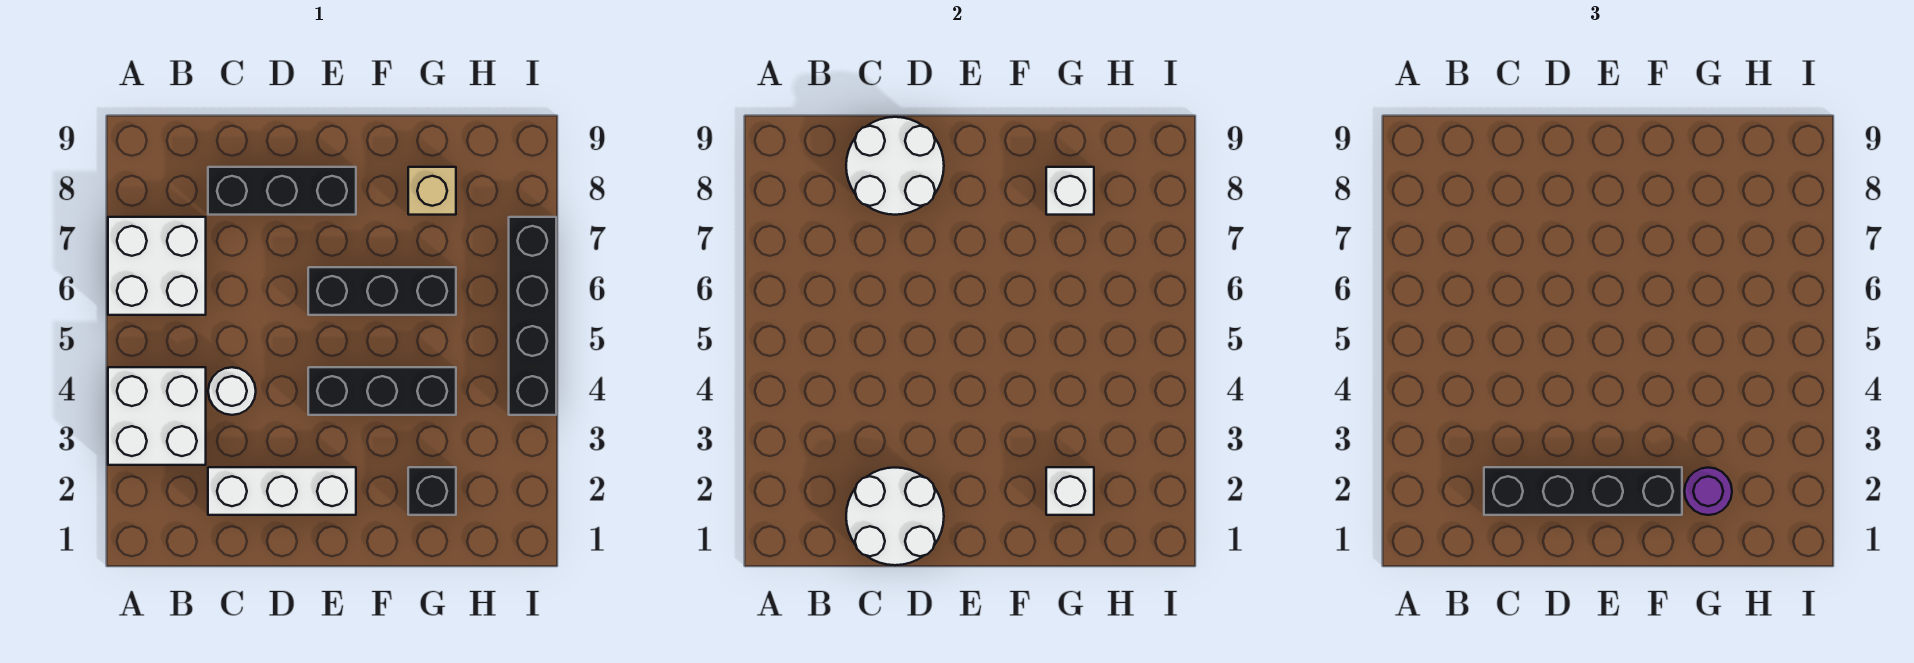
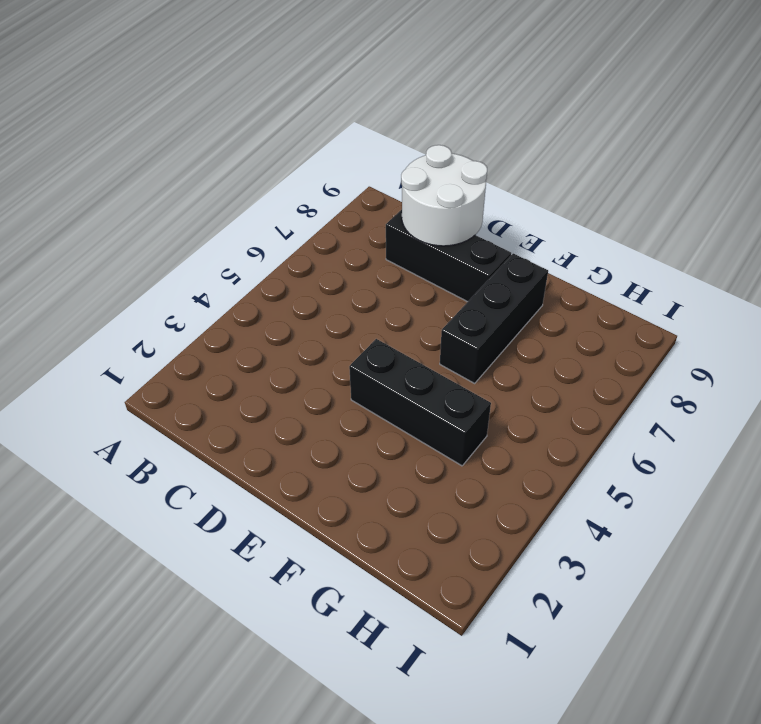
black brick F6:F8 level 1 -> black brick E6:G6 level 1
none -> white brick A3:B4 level 1
none -> white brick A6:B7 level 1
none -> white brick C2:E2 level 1

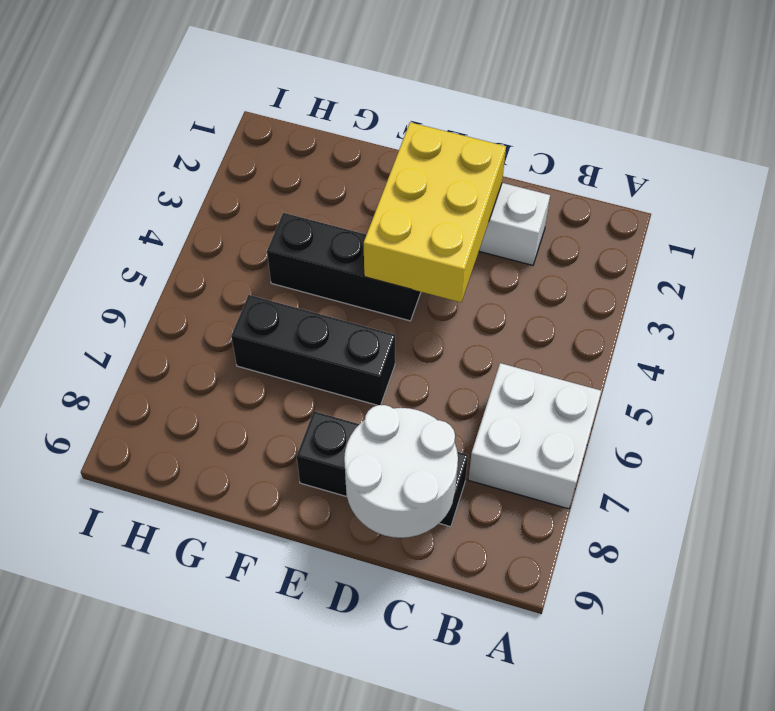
yellow brick D2:E4 level 2 -> white round brick C1:D2 level 2
none -> white brick A3:B4 level 1
none -> white round brick C4 level 1
none -> black brick G2 level 1

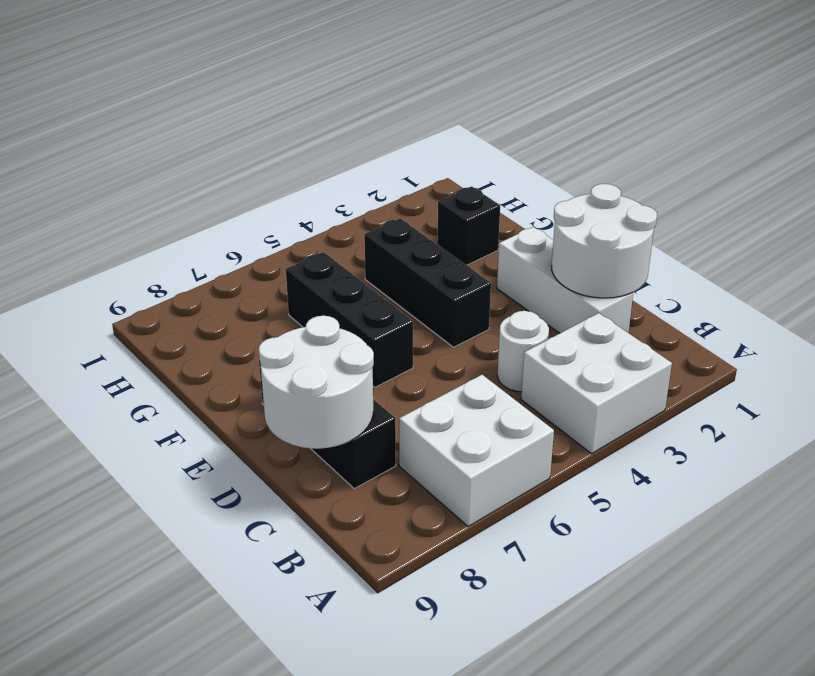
none -> tan brick G8 level 1
none -> black brick I4:I7 level 1
none -> white brick G2 level 2

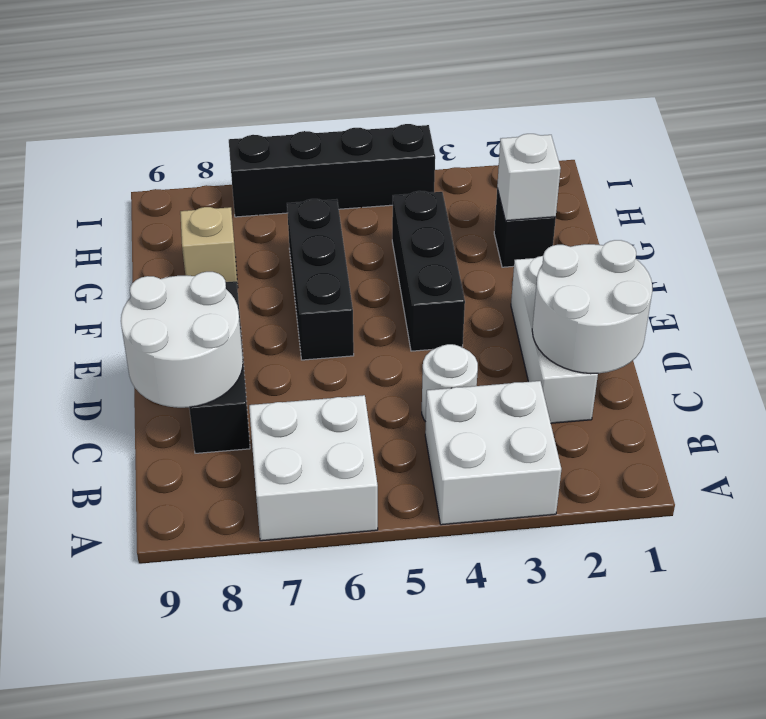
none -> white brick G8 level 2
none -> black brick C2:F2 level 3
none -> purple round brick G2 level 3

